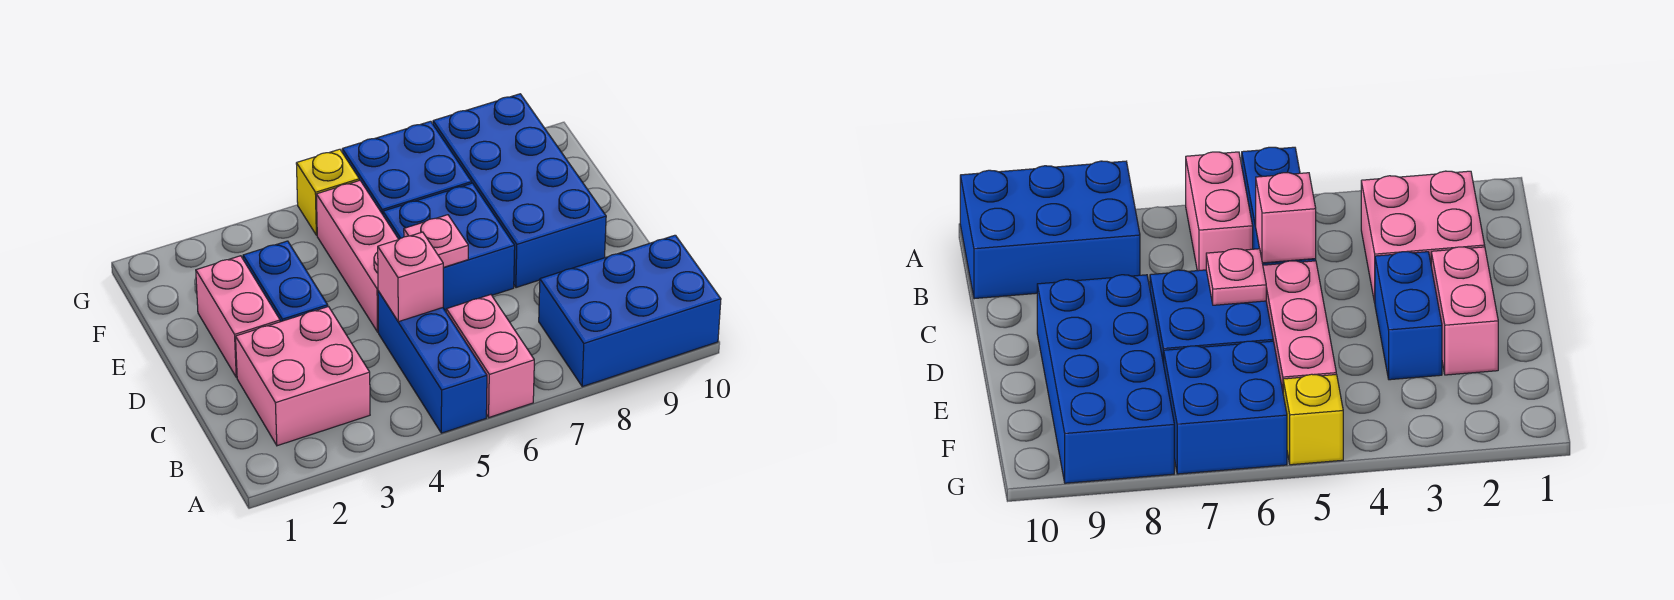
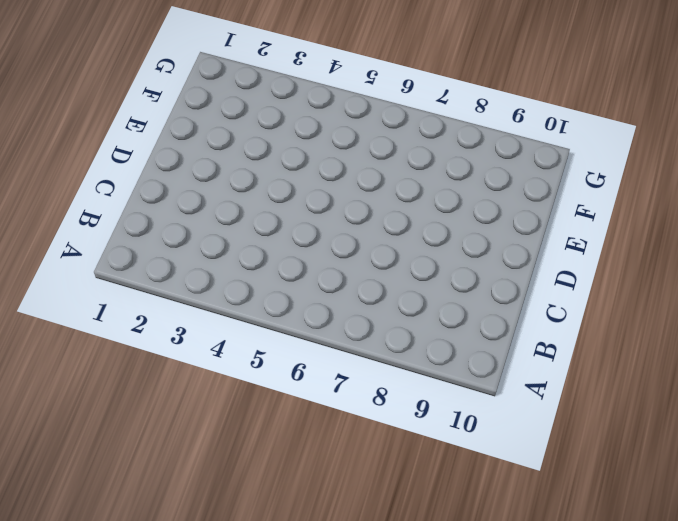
none -> blue brick A5:C5 level 1
none -> pink brick A6:B6 level 1
none -> blue brick A8:B10 level 1

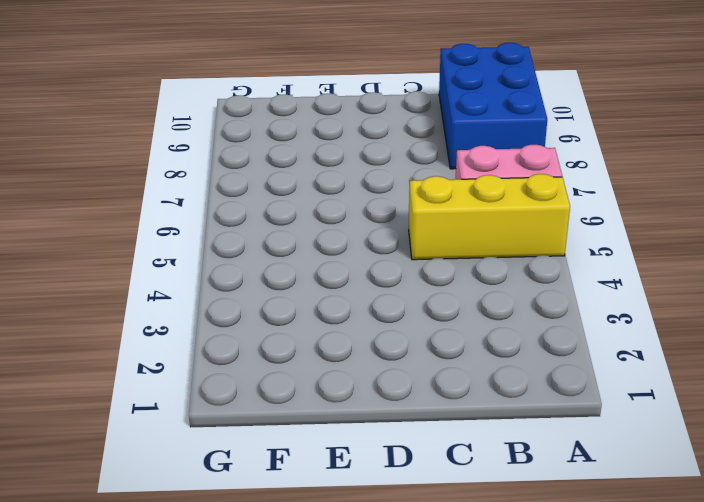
yellow brick A5:C5 level 1 -> blue brick A5:C5 level 1
none -> pink brick B2:C3 level 1
none -> pink brick D2:E2 level 1
none -> blue brick D3:E3 level 1

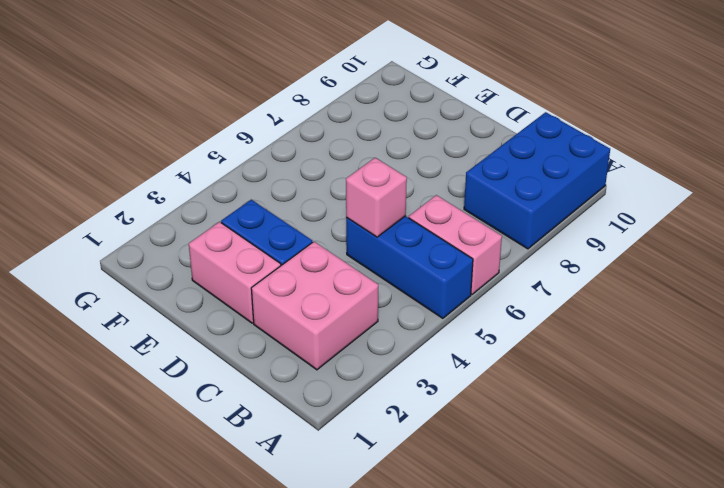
none -> pink brick D5:F5 level 1
none -> blue brick D6:E7 level 1
none -> blue brick D8:G9 level 1

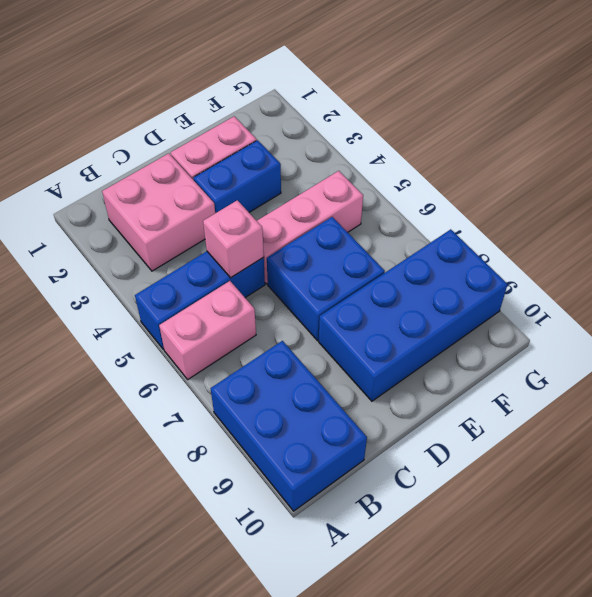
none -> blue brick F6:G7 level 1
none -> yellow brick G5 level 1
none -> pink plate D6 level 2

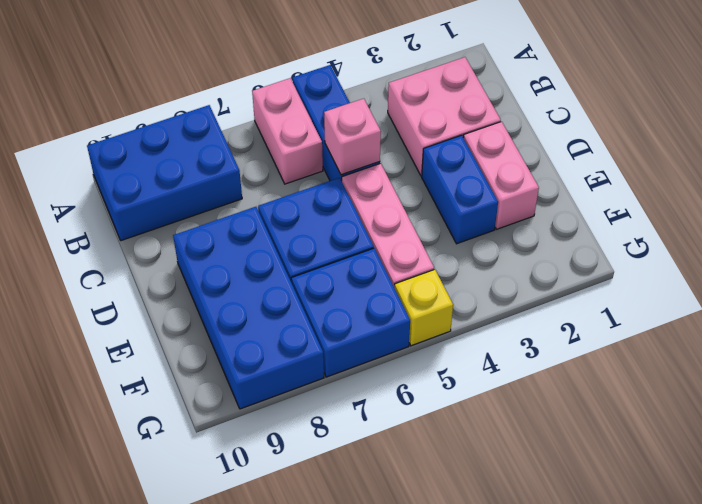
none -> pink plate D6 level 2

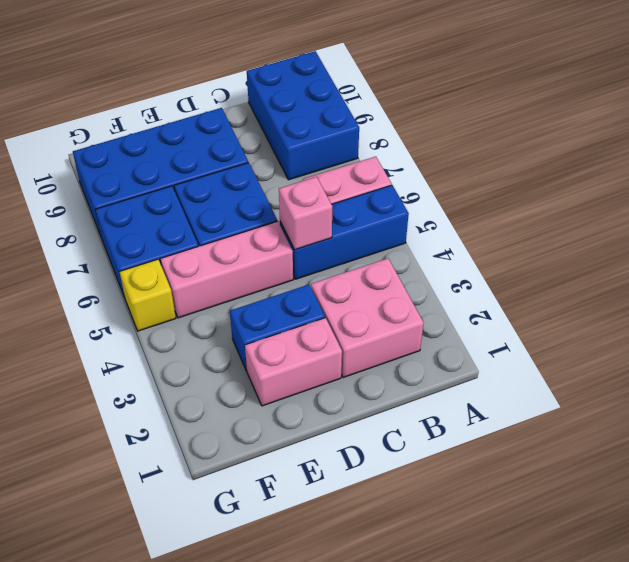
none -> pink plate D6 level 2

